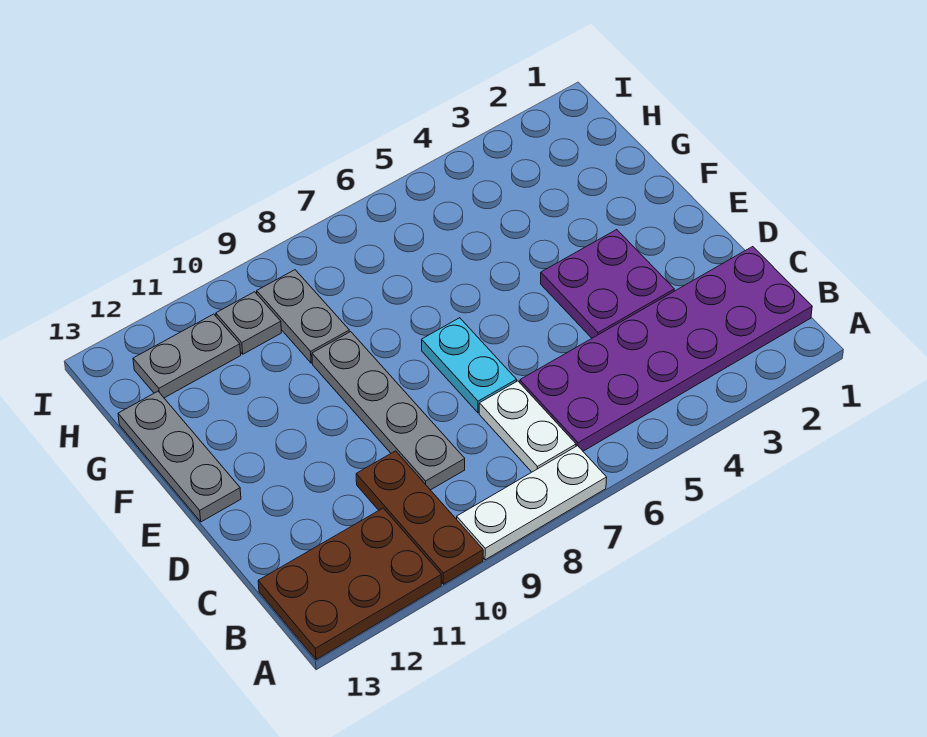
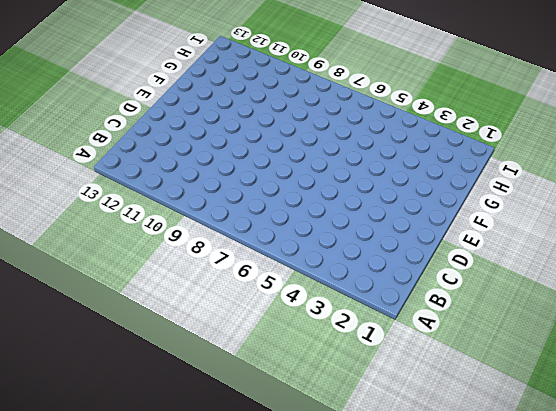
none -> white plate A7:A9 level 1
none -> brown plate A10:C10 level 1
none -> brown plate A11:B13 level 1

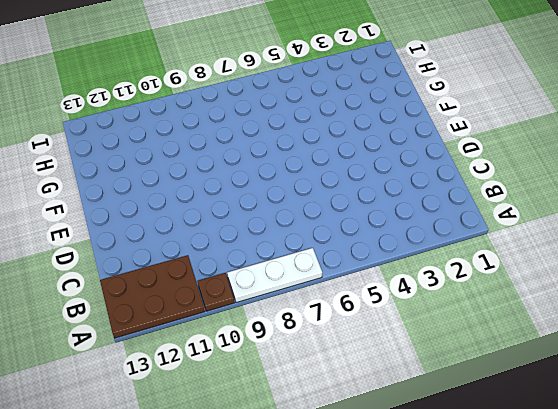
brown plate A10 level 1 -> brown plate A10:C10 level 1
none -> purple plate B1:C6 level 1
none -> white plate B7:C7 level 1
none -> grey plate C9:F9 level 1

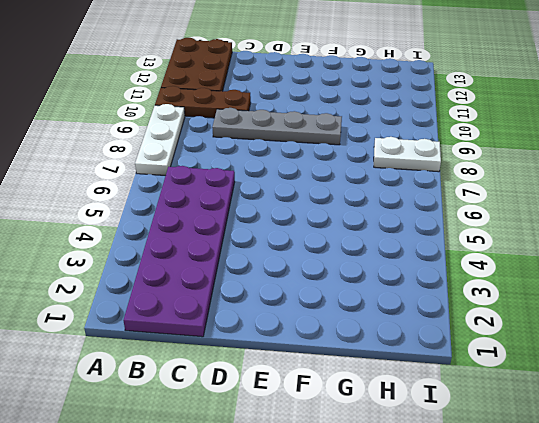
white plate H8:I8 level 1 -> white plate B7:C7 level 1
none -> purple plate D3:E4 level 1
none -> cyan plate D7:E7 level 1
none -> grey plate E13:G13 level 1

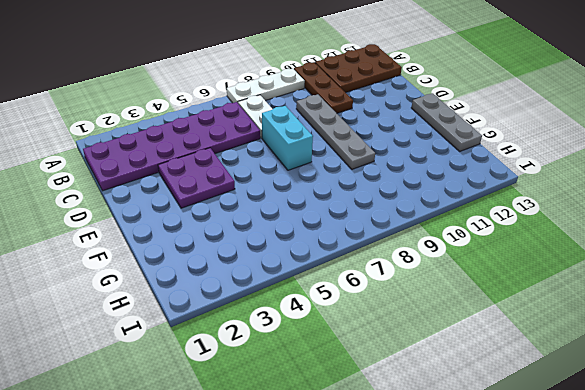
cyan brick D7:E7 level 1 -> cyan plate D7:E7 level 1
none -> grey plate G9:H9 level 1
none -> grey plate H10 level 1
none -> grey plate H11:H12 level 1

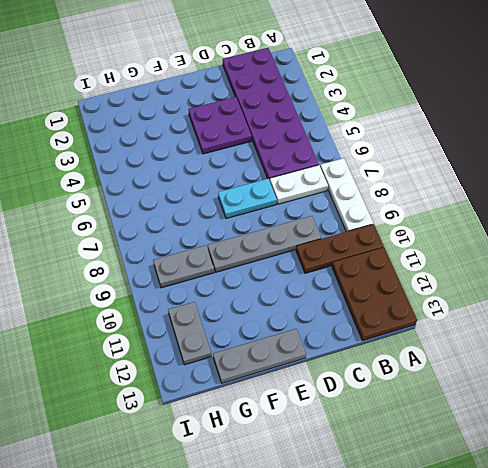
none -> grey plate H10 level 1

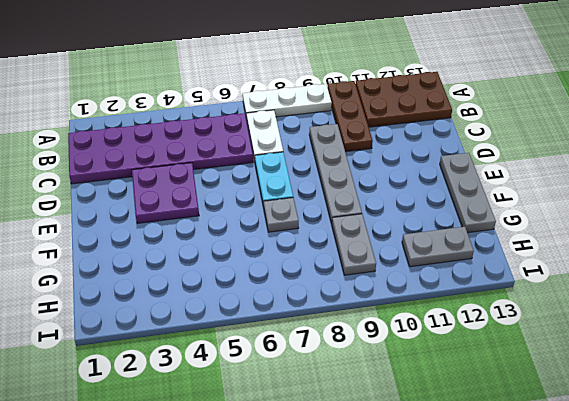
grey plate F7 level 1 -> grey plate H10 level 1

